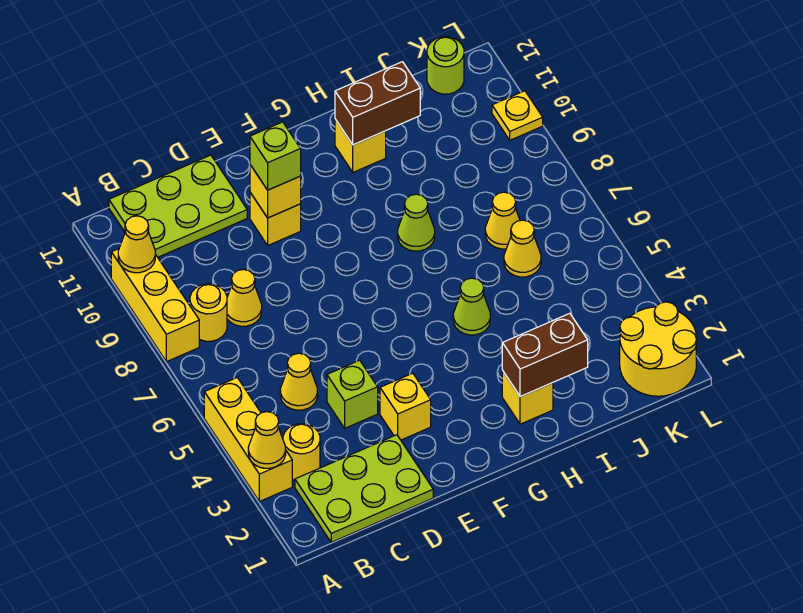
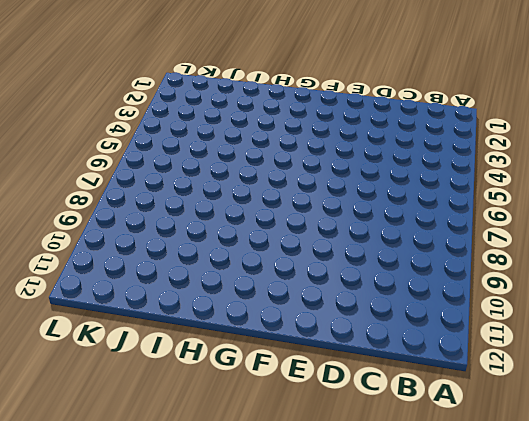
none -> yellow brick A3:A5 level 1
none -> yellow brick A8:A10 level 1
none -> lime plate B1:D2 level 1

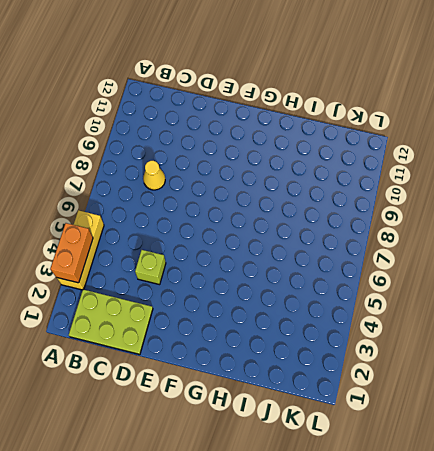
orange brick A3:A4 level 2 -> yellow cone A3 level 2
none -> yellow brick A8:A10 level 1
none -> yellow round brick B3 level 1
none -> yellow round brick B8 level 1

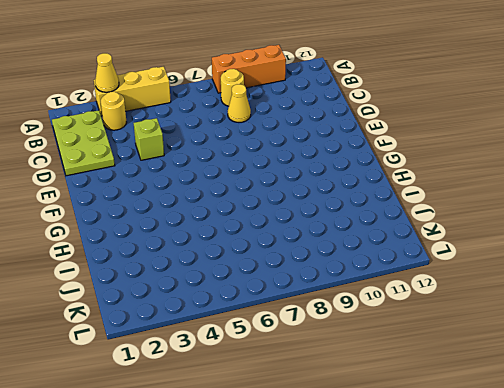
orange brick A8:A10 level 1 -> yellow brick A8:A10 level 1
none -> lime plate B11:D12 level 1
none -> yellow cone C5 level 1
none -> yellow brick E3 level 1

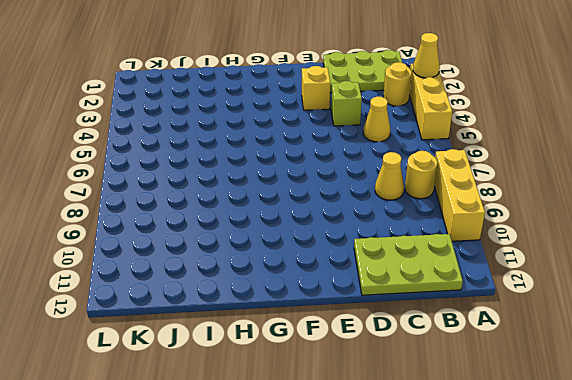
none -> yellow brick E10 level 1
none -> yellow brick H2 level 1
none -> lime cone H5 level 1

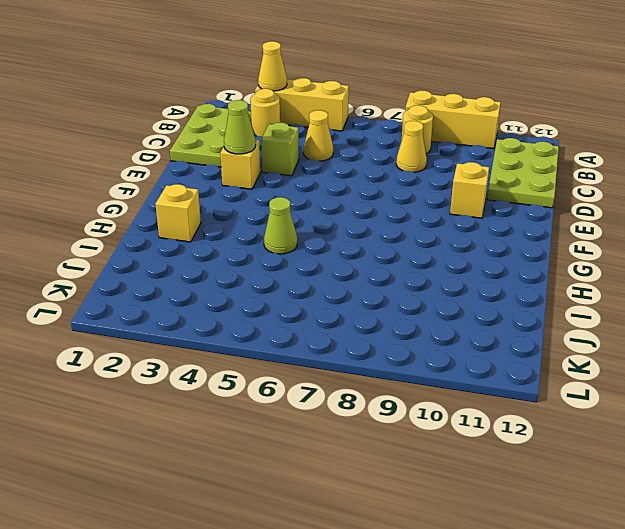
lime cone E3 level 2 -> lime cone H8 level 1
none -> yellow brick H11 level 1
none -> yellow cone J6 level 1
none -> yellow cone J7 level 1

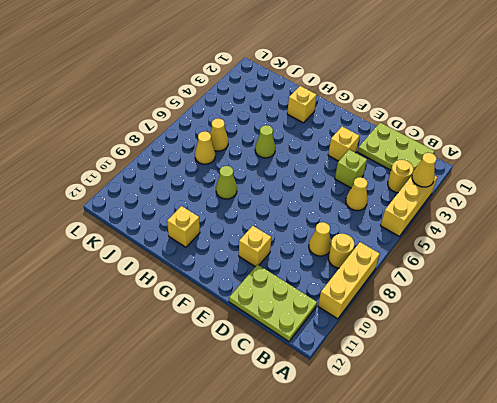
none -> yellow round brick K1:L2 level 1
none -> lime round brick K12 level 1
none -> yellow plate L10 level 1

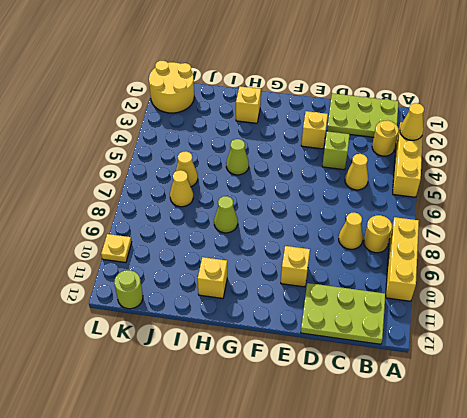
none -> yellow cone A10 level 2
none -> yellow brick E10 level 2
none -> brown brick H2:I2 level 2

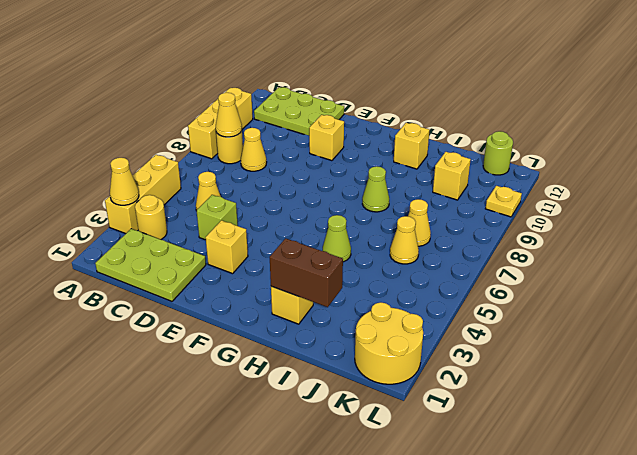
yellow cone B8 level 2 -> yellow cone A10 level 2
yellow brick J10 level 1 -> yellow brick E10 level 2
none -> brown brick H11:I11 level 2
none -> lime brick E10 level 3

